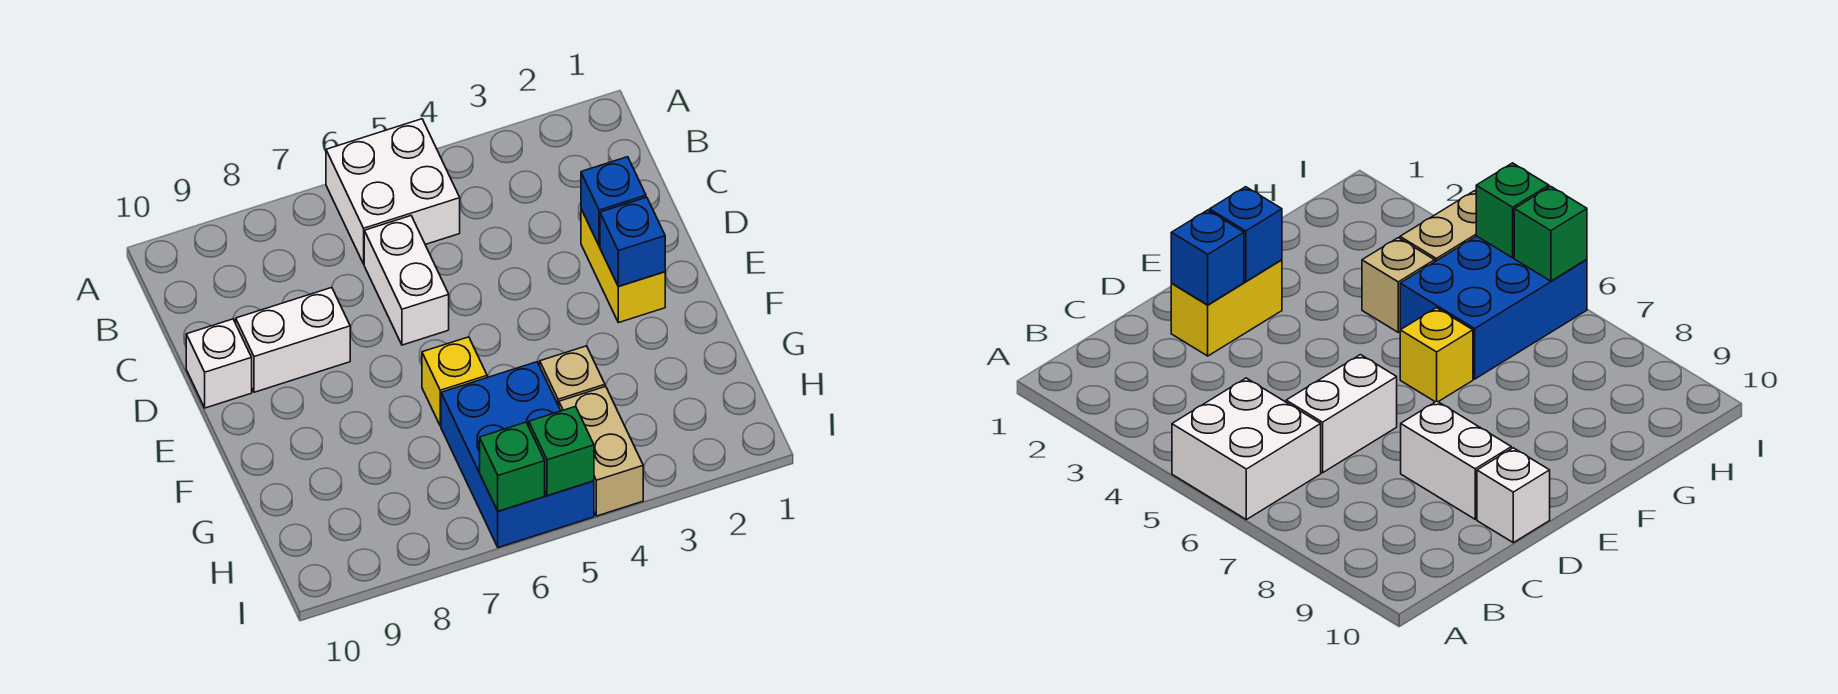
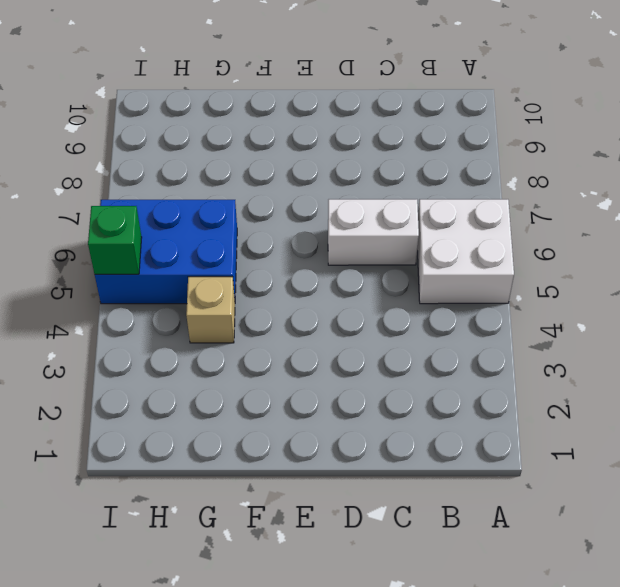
none -> yellow brick D2:E2 level 1
none -> white brick D8:D9 level 1
none -> white brick D10 level 1

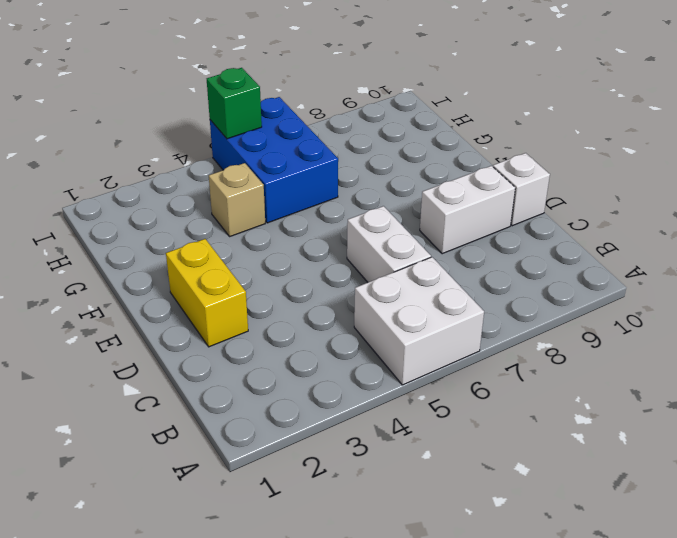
none -> yellow brick F6 level 1
none -> tan brick H4:I4 level 1
none -> blue brick D2 level 2

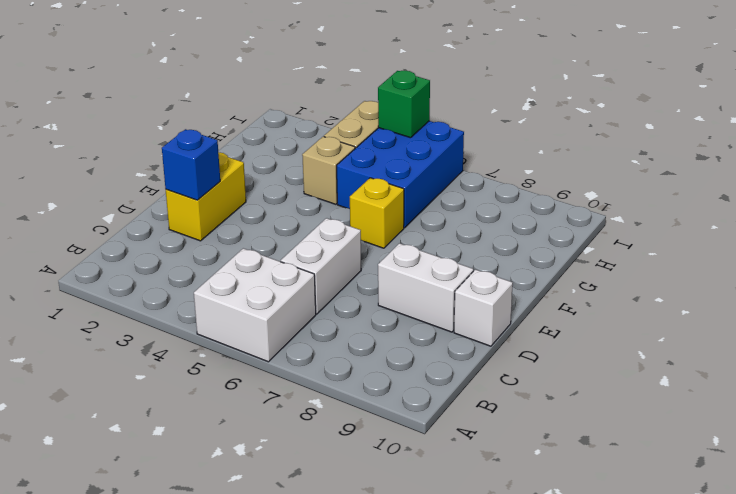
none -> blue brick E2 level 2
none -> green brick I6 level 2

